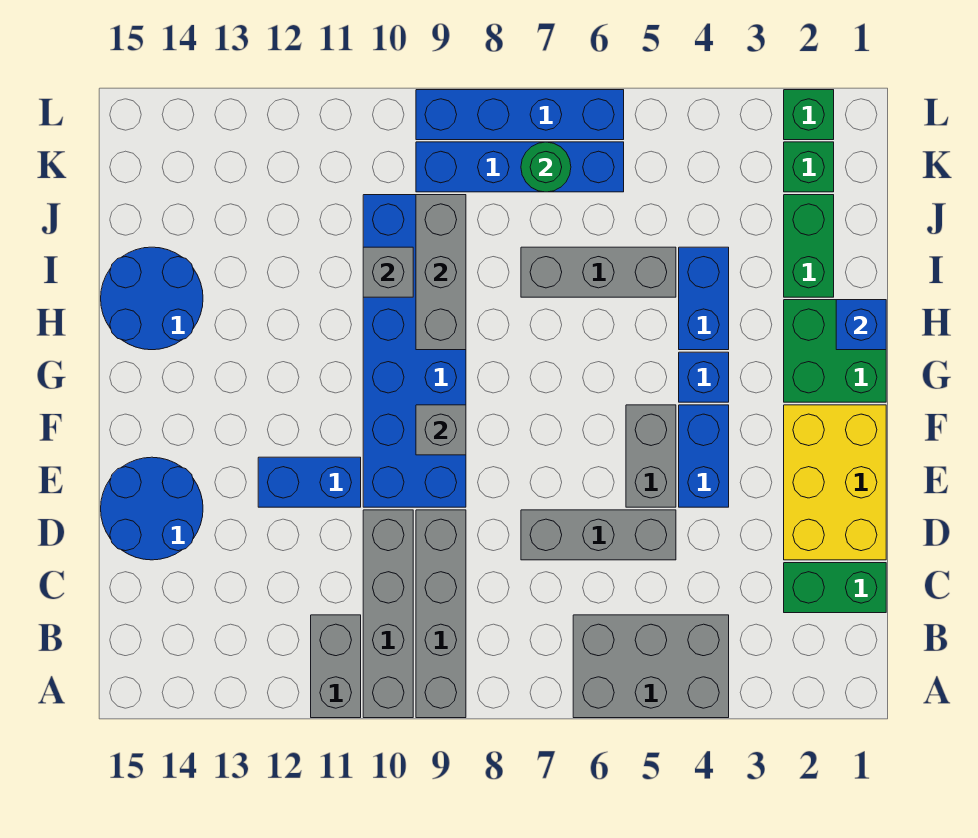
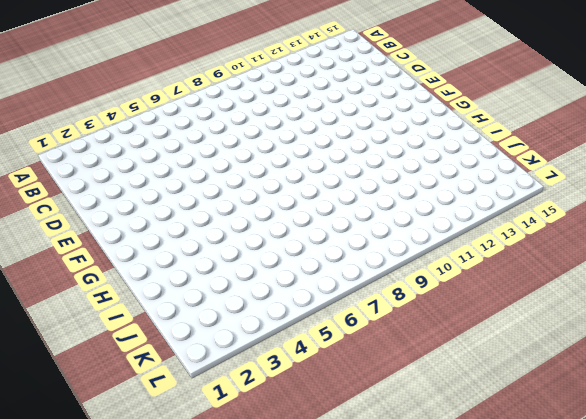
none -> grey brick A4:B6 level 1
none -> grey brick A9:D9 level 1
none -> grey brick A10:D10 level 1

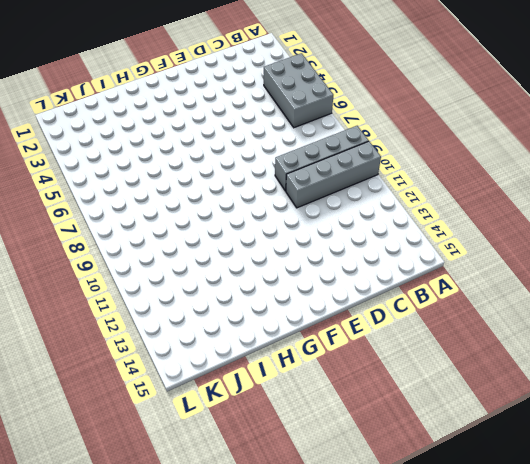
none -> grey brick A11:B11 level 1
none -> green brick C1:C2 level 1
none -> yellow brick D1:F2 level 1

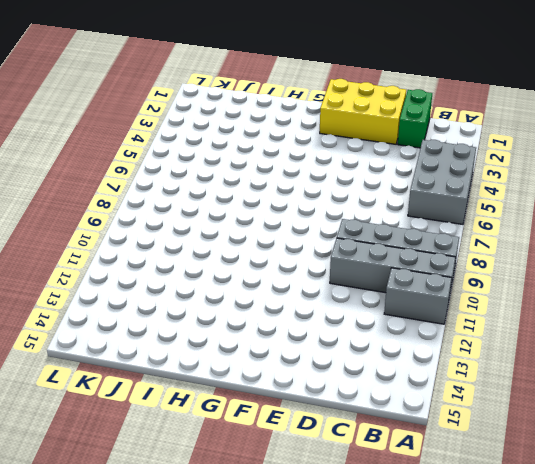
none -> grey brick D5:D7 level 1
none -> blue round brick D14:E15 level 1
none -> blue brick E4:F4 level 1

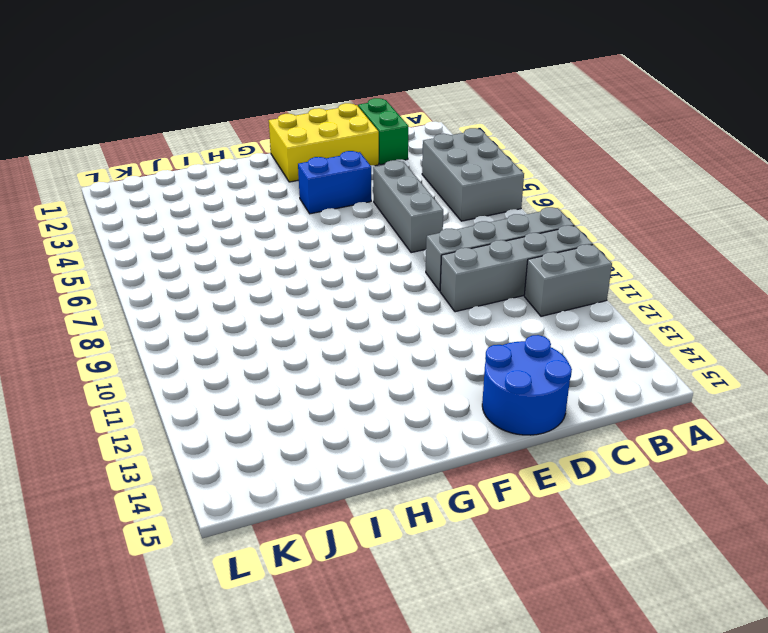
none -> grey brick E5:F5 level 1
none -> blue brick E9:J10 level 1
none -> blue brick E11:E12 level 1

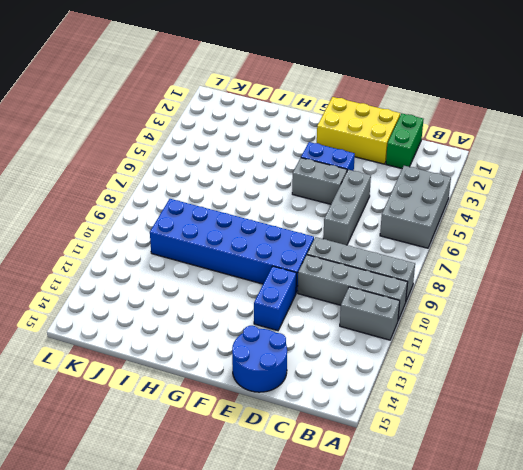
none -> green brick G1:H2 level 1
none -> blue brick G4 level 1
none -> blue brick H4:I4 level 1

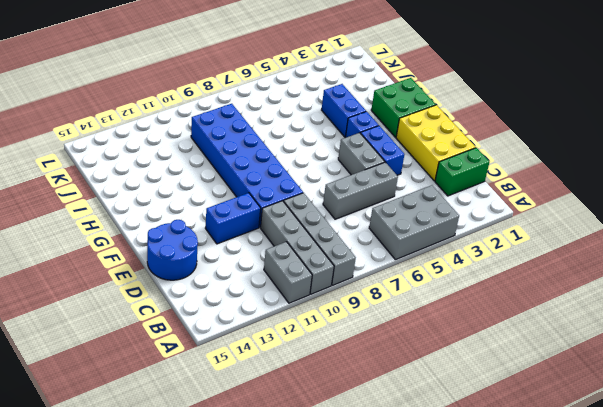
none -> blue round brick H14:I15 level 1
none -> green brick I2:J2 level 1
none -> grey brick I5:I7 level 1

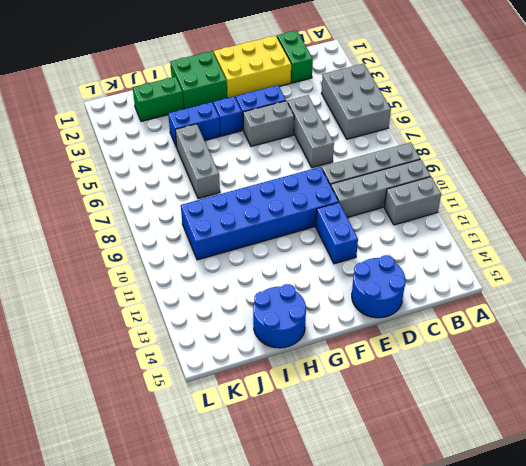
none -> green brick K2 level 1
none -> blue brick K6:K9 level 1
none -> green brick L2 level 1

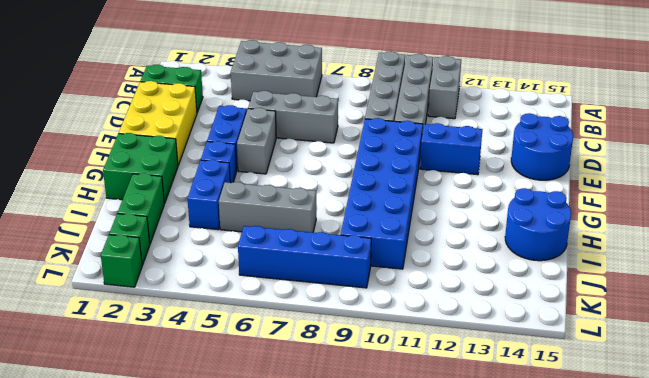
none -> blue brick L6:L9 level 1
none -> grey brick F9 level 2
none -> blue brick H1 level 2

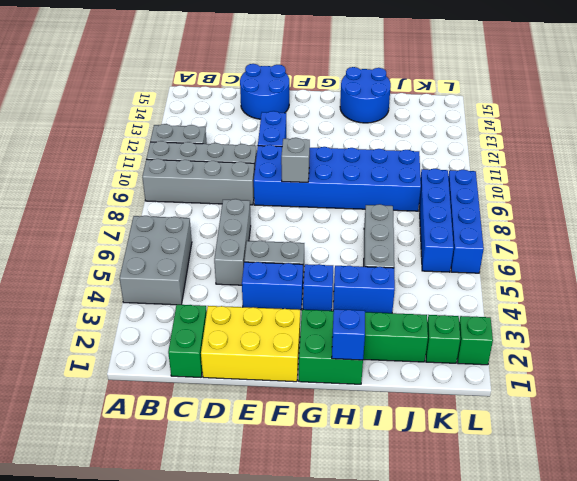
none -> grey brick H9:J9 level 2
none -> grey brick I10 level 2
none -> green round brick K7 level 2

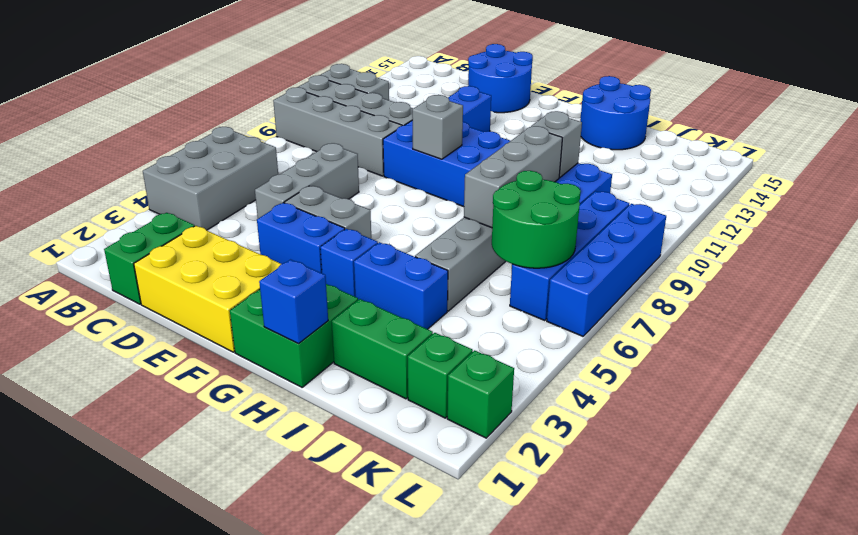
grey brick I7:I9 level 2 -> grey brick H9:J9 level 2
green round brick J6:K7 level 2 -> green round brick K7 level 2

